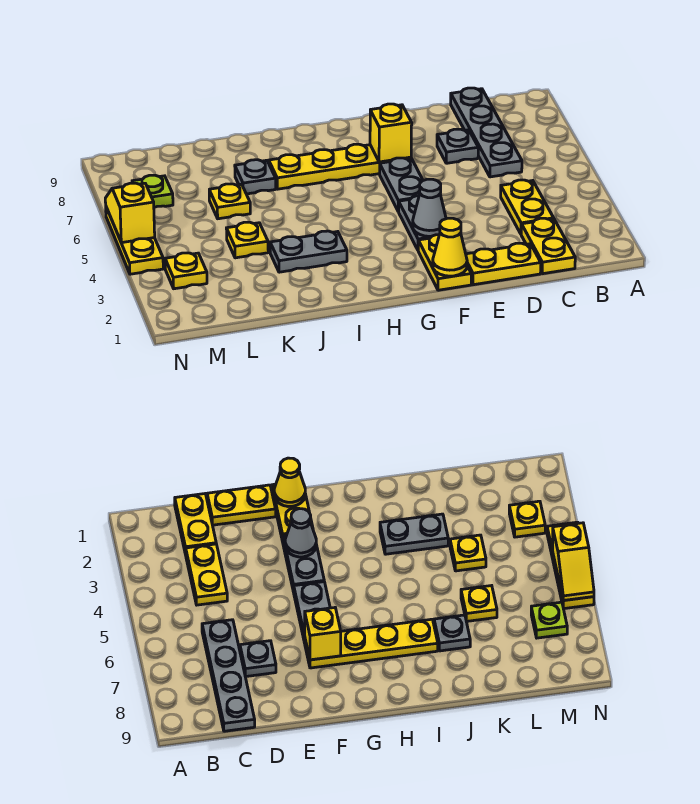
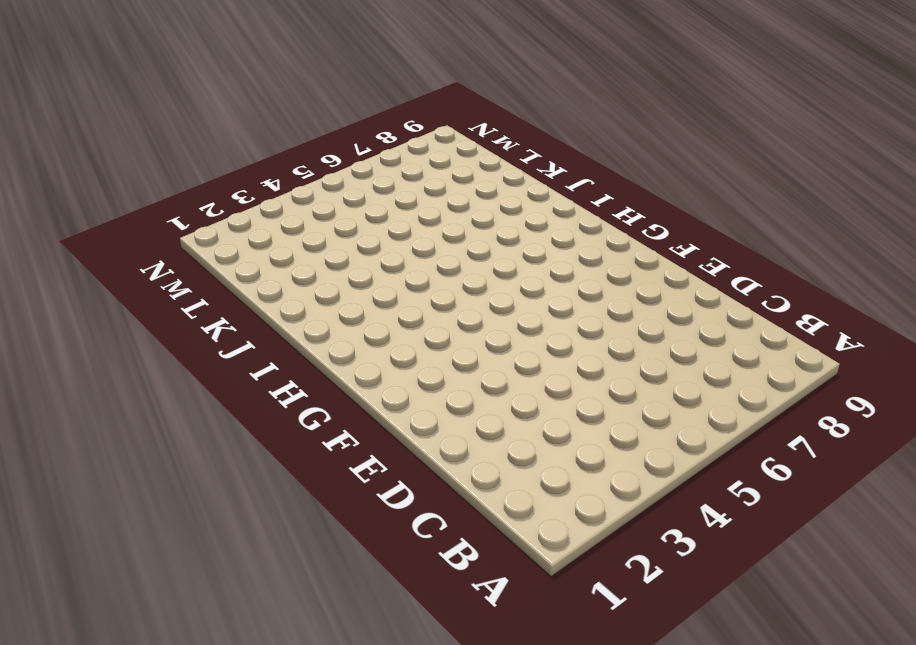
none -> yellow plate C1:C2 level 1
none -> yellow plate C3:C4 level 1
none -> grey plate C6:C9 level 1

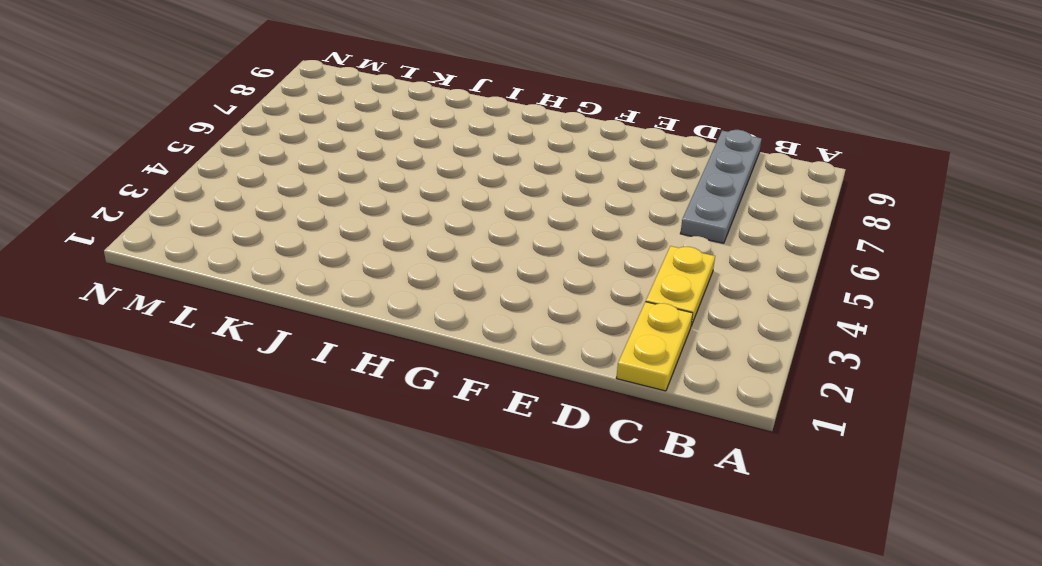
none -> yellow plate D1:E1 level 1
none -> grey plate D7 level 1
none -> yellow plate F1:F2 level 1

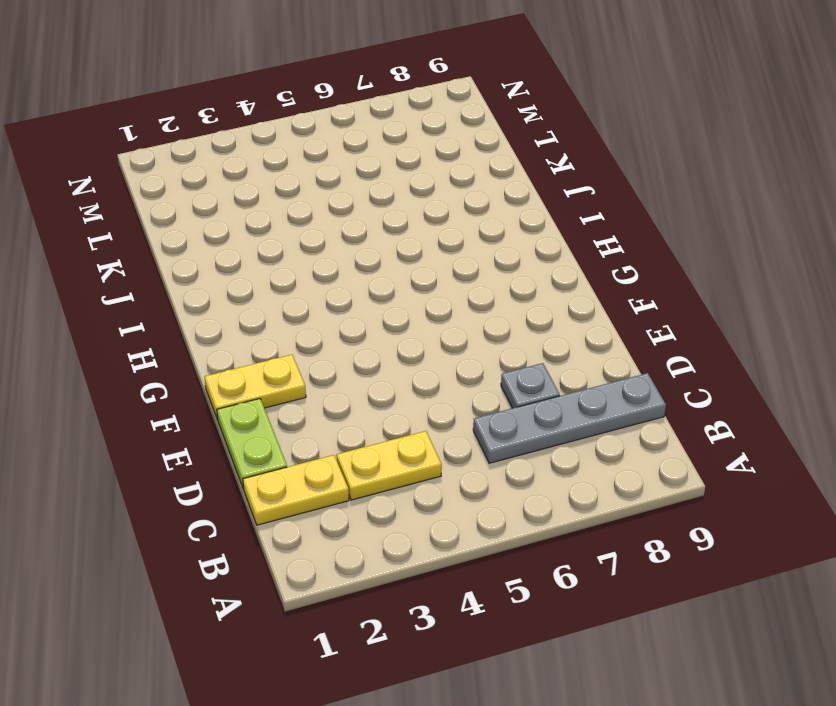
lime plate D1:E1 level 1 -> yellow plate D1:E1 level 1
none -> grey plate F3:F4 level 1
none -> grey plate F5:F6 level 1
none -> yellow plate F7:I7 level 1

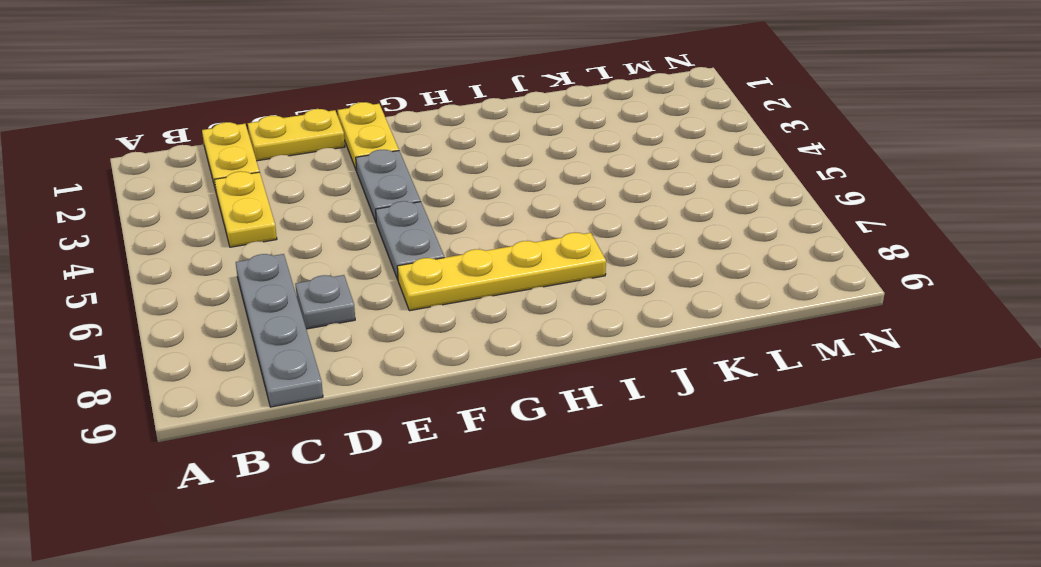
none -> grey plate I3:J3 level 1
none -> grey plate J7 level 1
none -> yellow plate K4 level 1

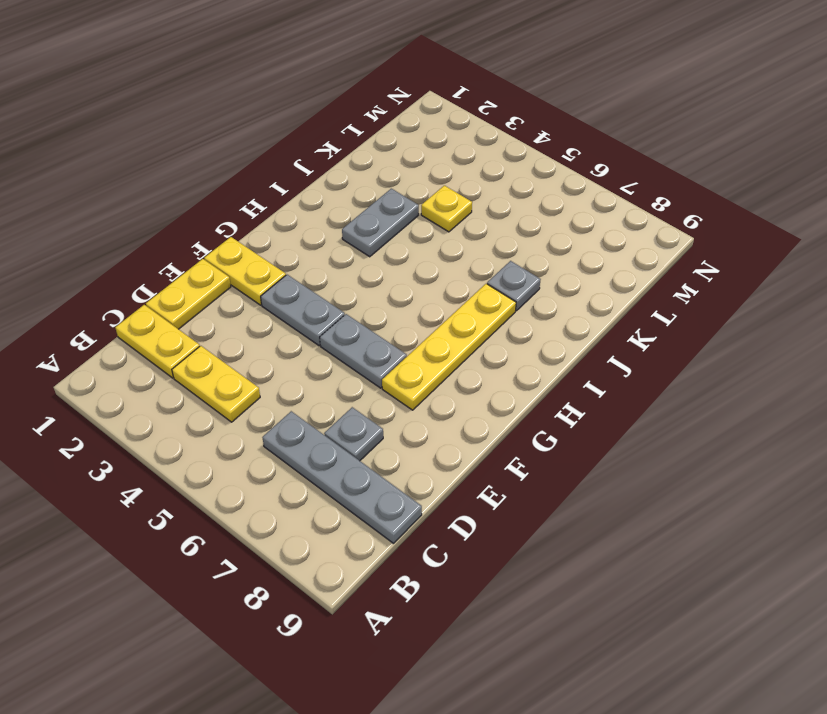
none -> yellow plate K6 level 1
none -> yellow plate M3 level 1
none -> lime plate M7 level 1

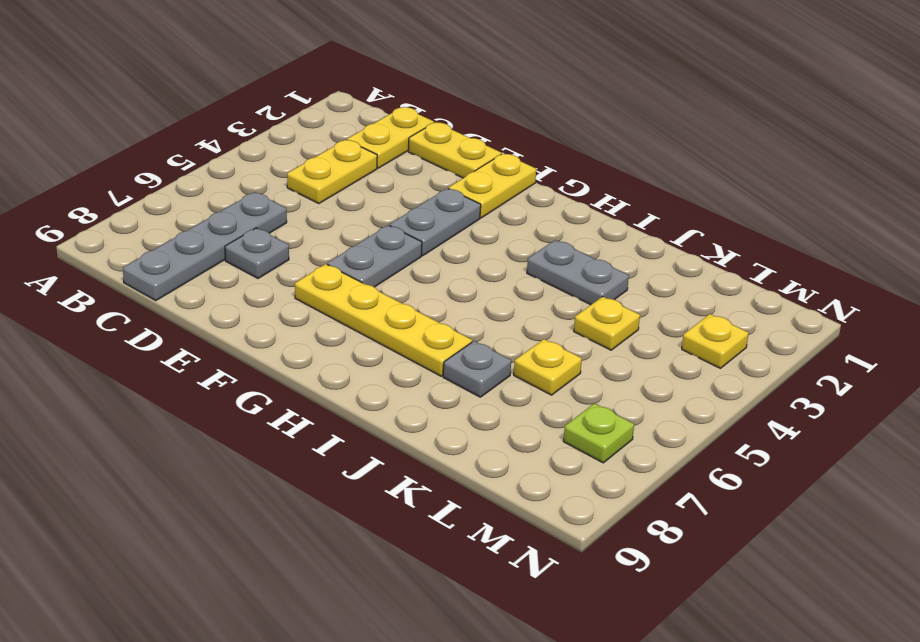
none -> yellow plate N4:N6 level 1
none -> yellow cone F1 level 2
none -> grey cone F3 level 2

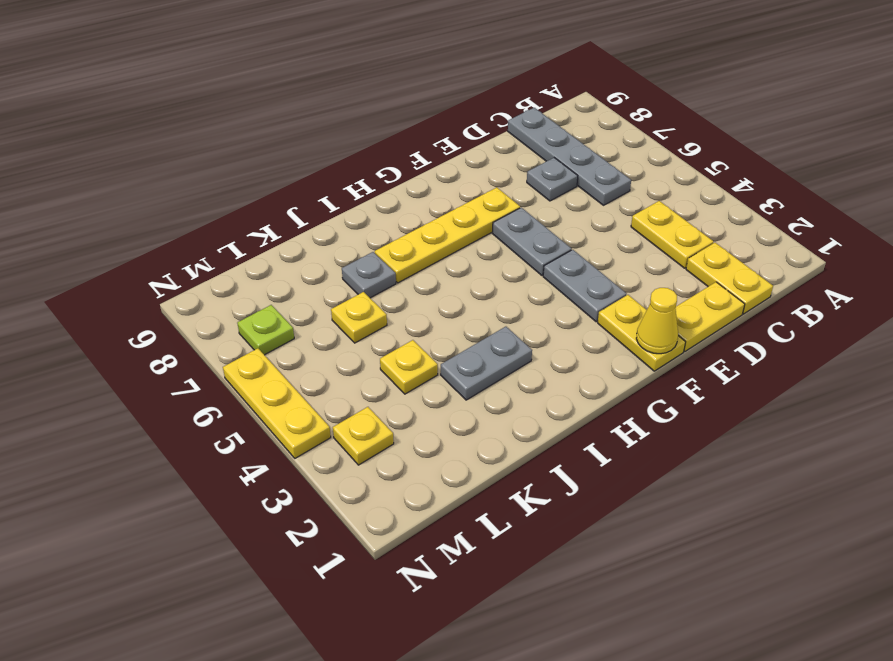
none -> grey cone F3 level 2
none -> yellow brick F7 level 2
none -> yellow slope N5:N6 level 2 top 5

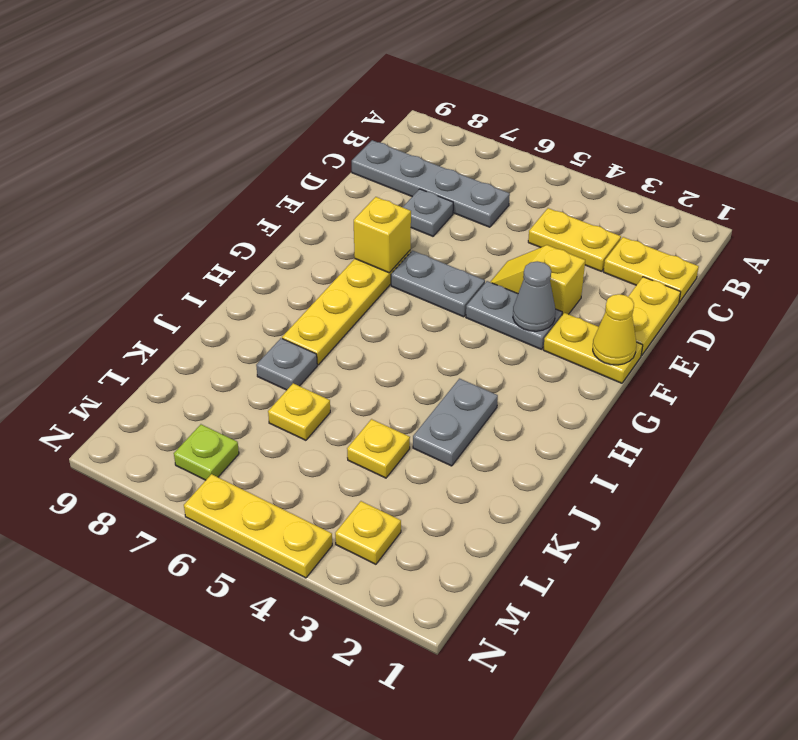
yellow slope E3:E4 level 1 top 3 -> yellow slope N5:N6 level 2 top 5

